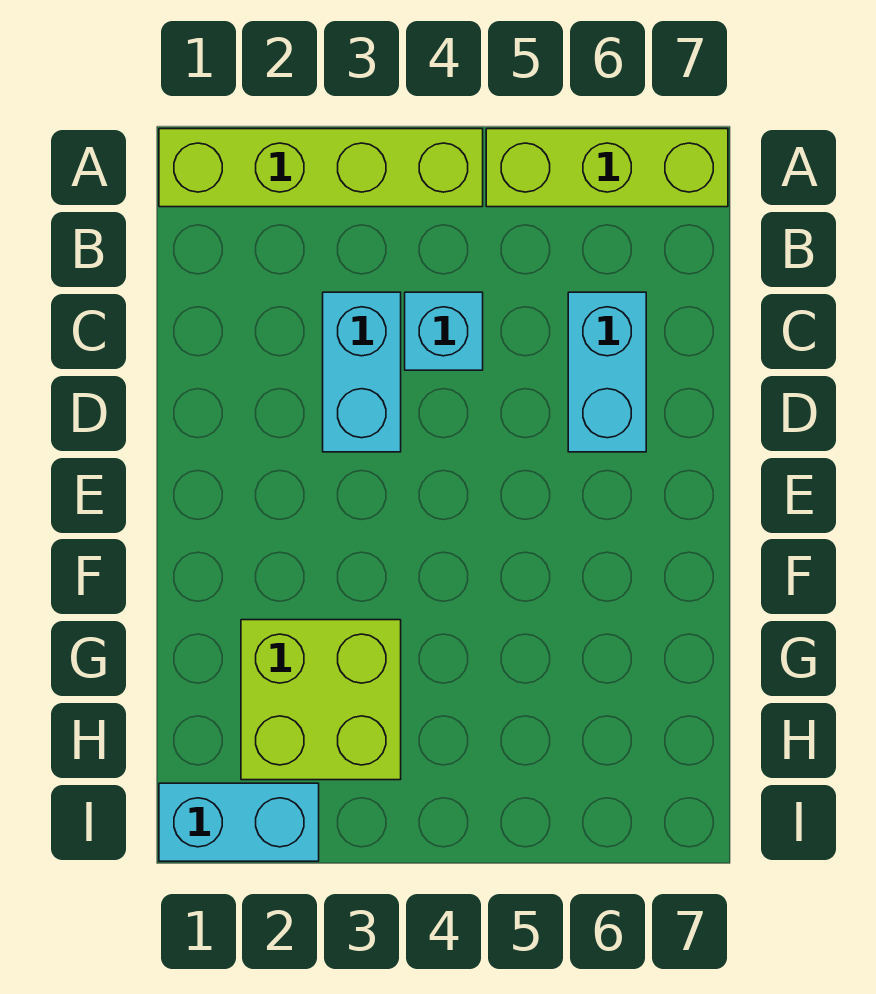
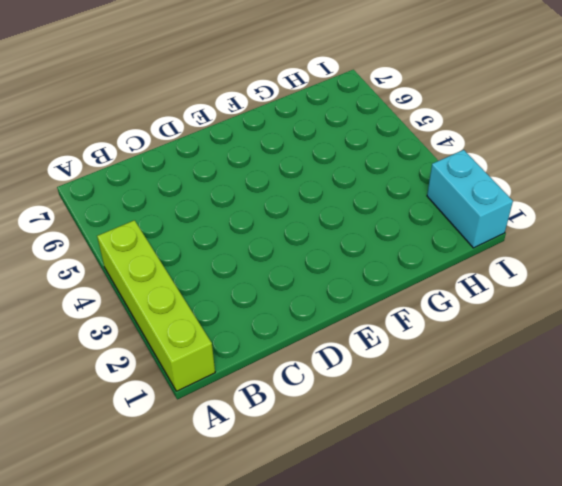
none -> lime brick A5:A7 level 1
none -> cyan brick C3:D3 level 1

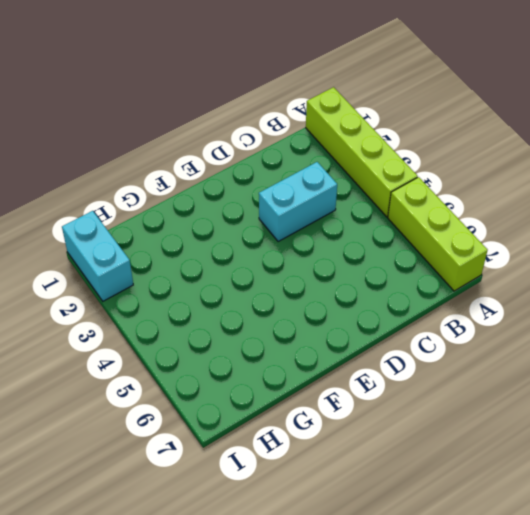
none -> cyan brick C4 level 1
none -> cyan brick C6:D6 level 1

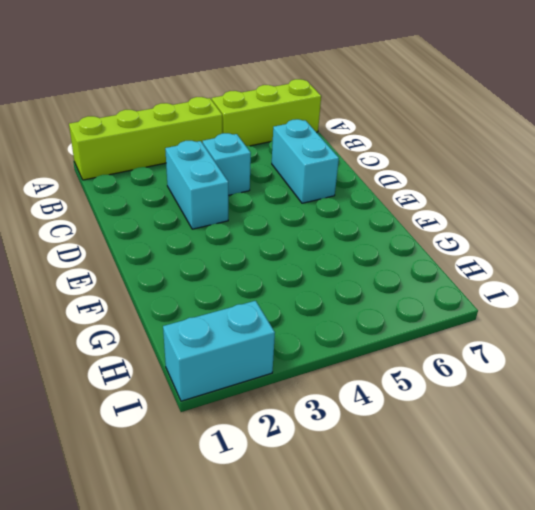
none -> lime brick G2:H3 level 1

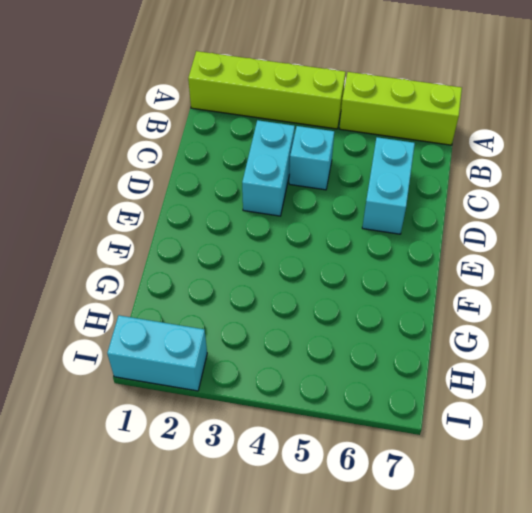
none -> lime brick G2:H3 level 1

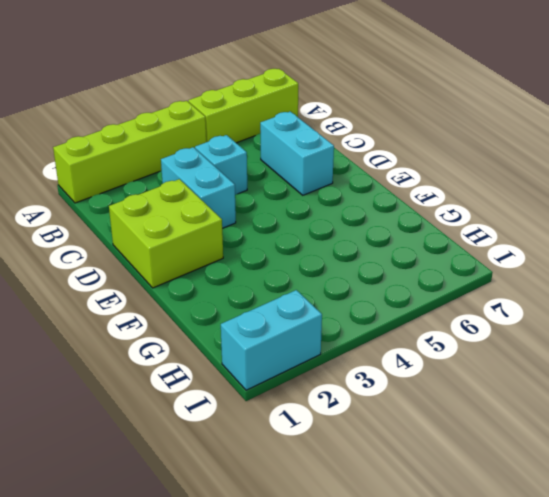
lime brick D1:E2 level 1 -> lime brick G2:H3 level 1

